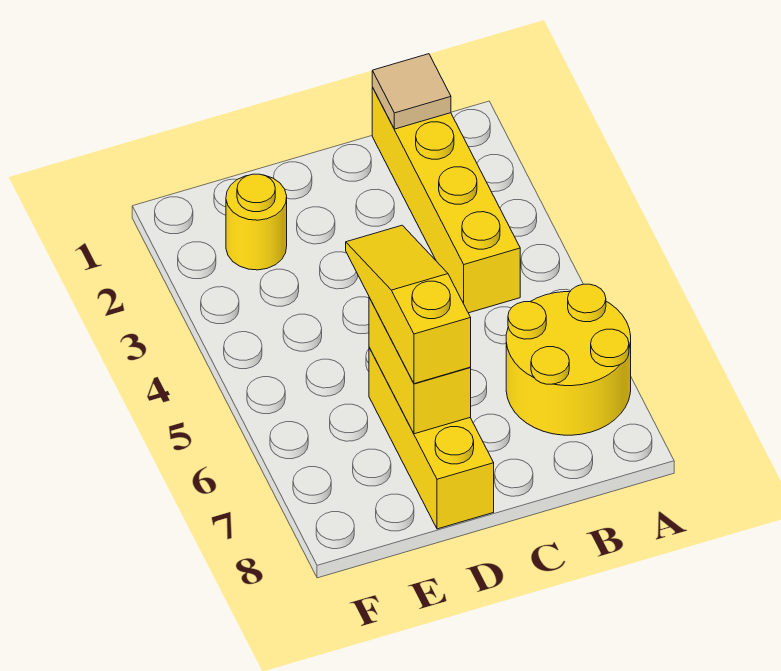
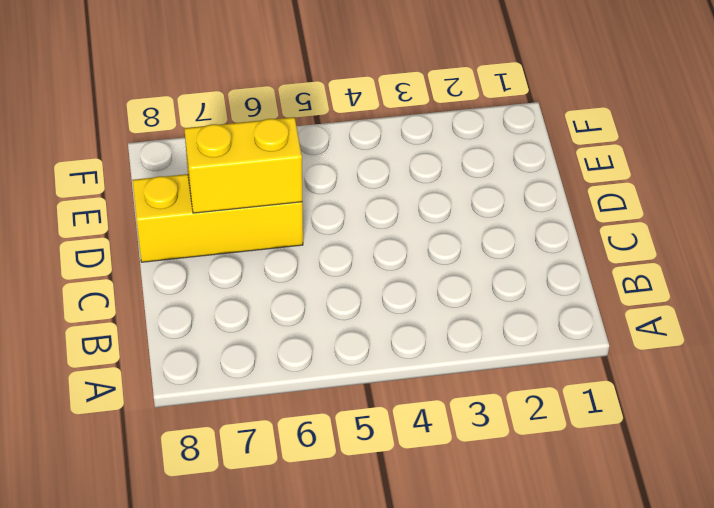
none -> yellow round brick A6:B7 level 1
none -> yellow brick B1:B4 level 1

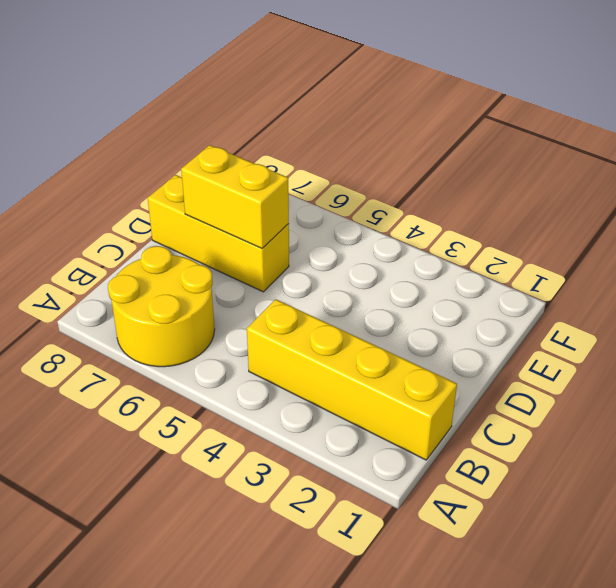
none -> yellow round brick E2 level 1
none -> tan tile B1 level 2

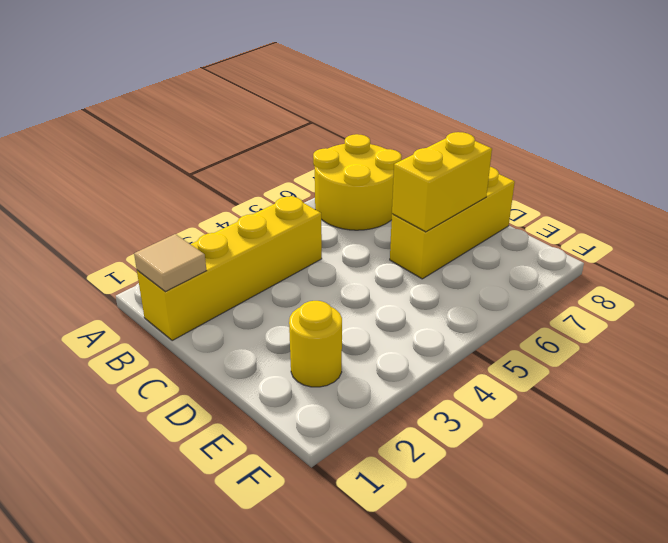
none -> yellow slope D5:D7 level 3 top 7

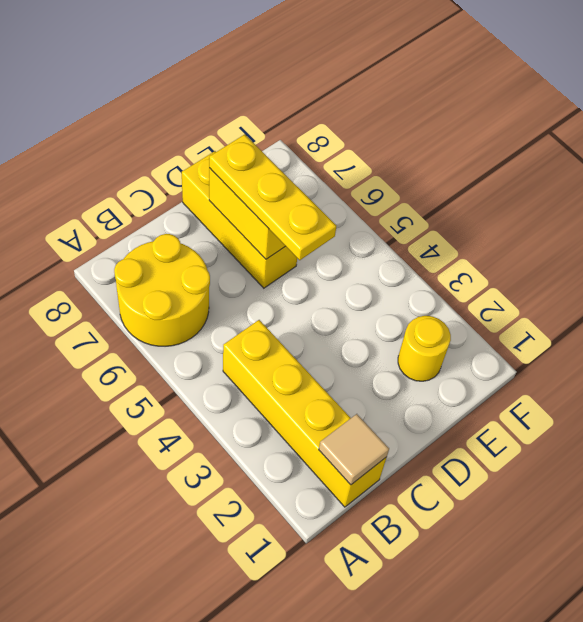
yellow plate D5:D7 level 3 -> yellow slope D5:D7 level 3 top 7

